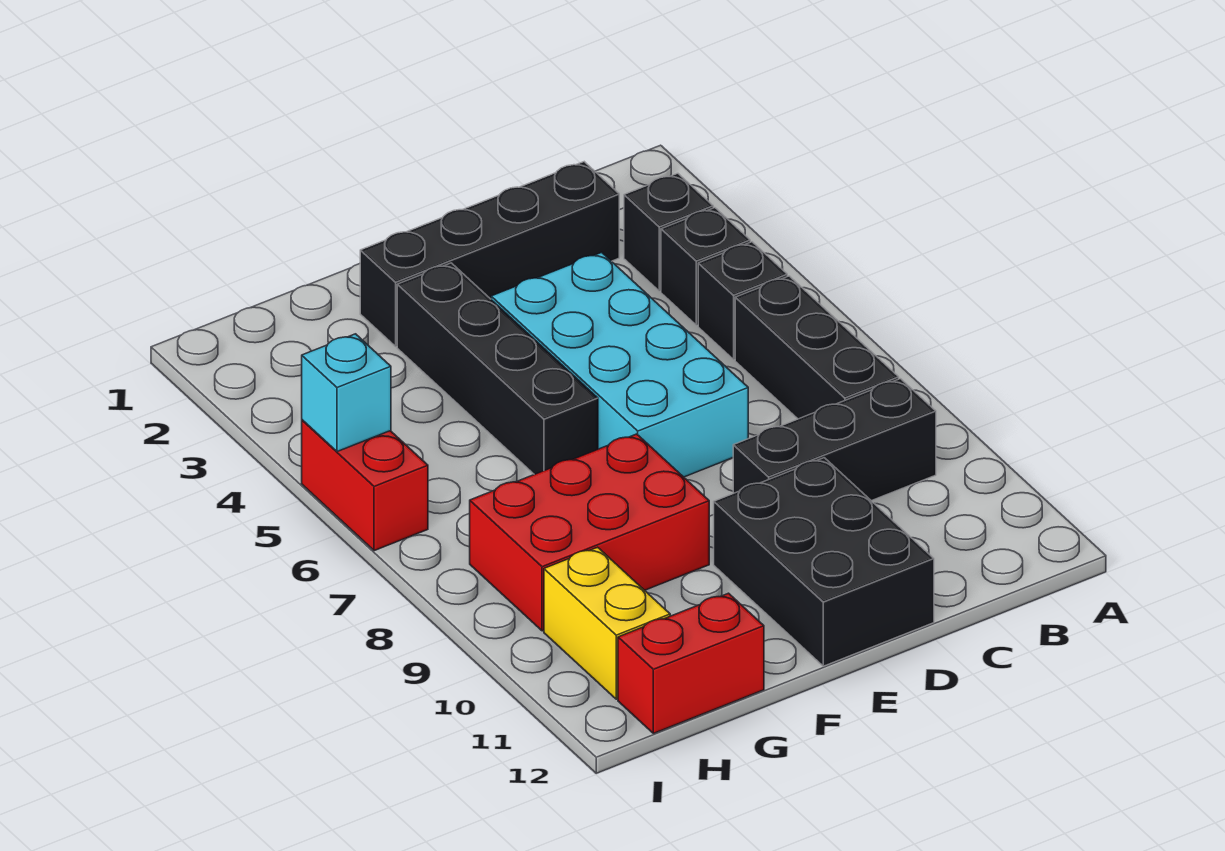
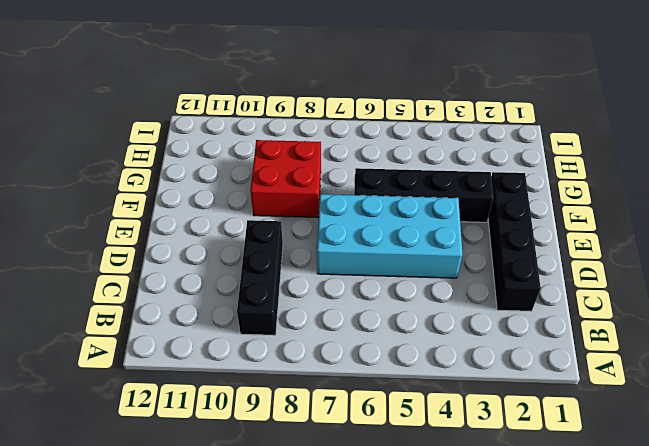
red brick F8:G9 level 1 -> red brick F8:H9 level 1
none -> black brick B3 level 1
none -> black brick B4 level 1
none -> black brick B5 level 1

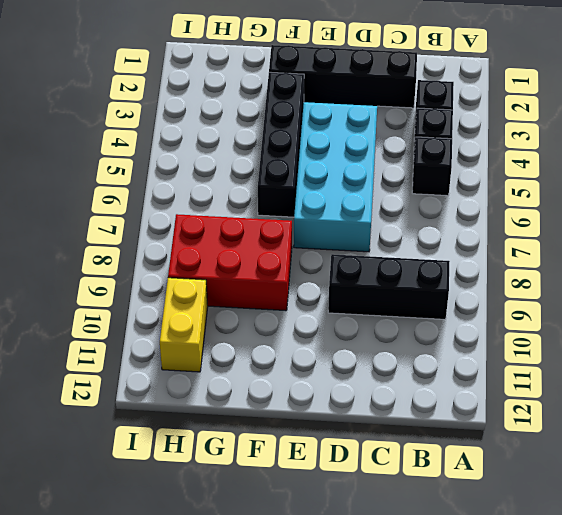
none -> black brick B6:B8 level 1
none -> black brick D10:E12 level 1
none -> red brick G12:H12 level 1

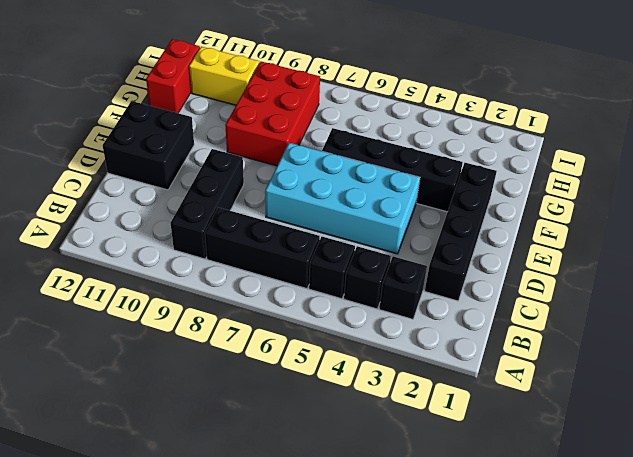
black brick D11:E12 level 1 -> black brick D10:E12 level 1
none -> red brick I5:I6 level 1
none -> cyan brick I5 level 2

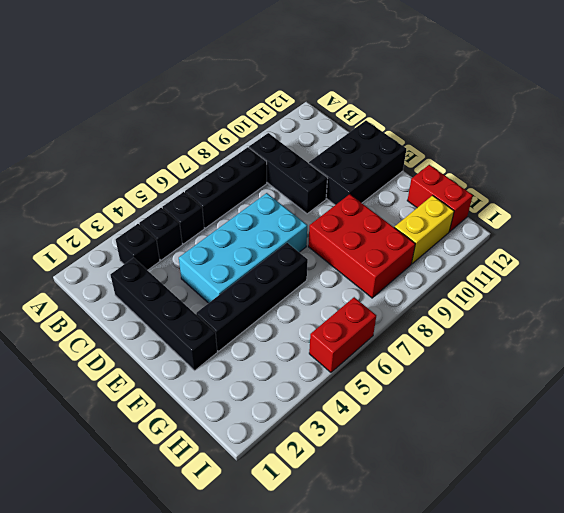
none -> cyan brick I5 level 2

